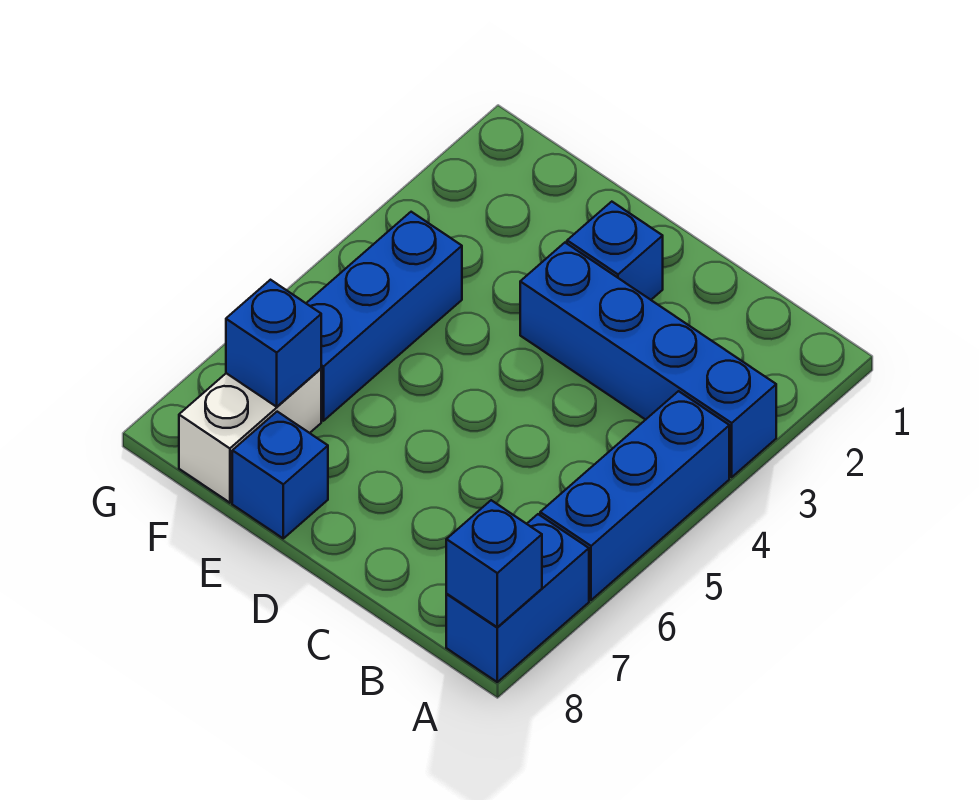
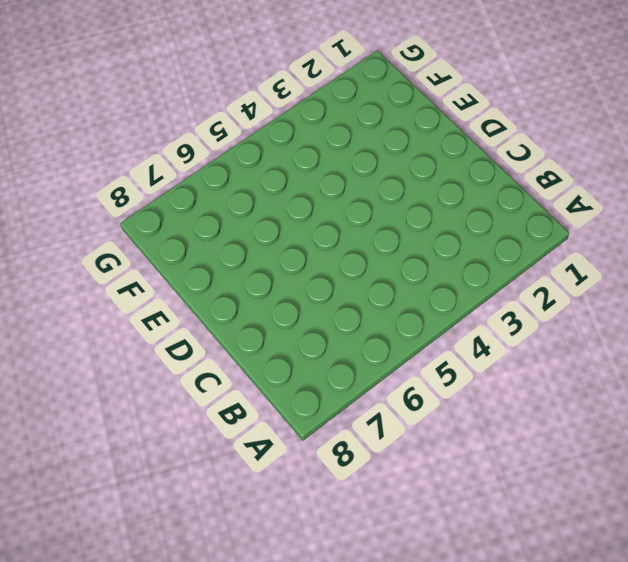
none -> blue brick A3:D3 level 1
none -> blue brick A4:A6 level 1

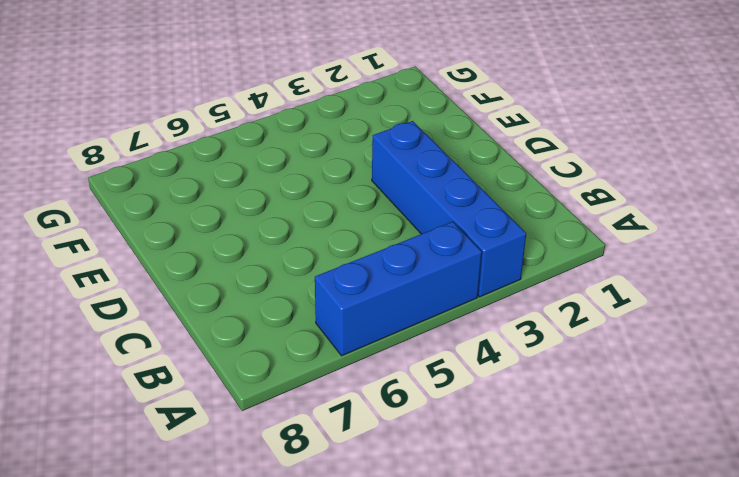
none -> blue brick A7:A8 level 1
none -> blue brick D2 level 1

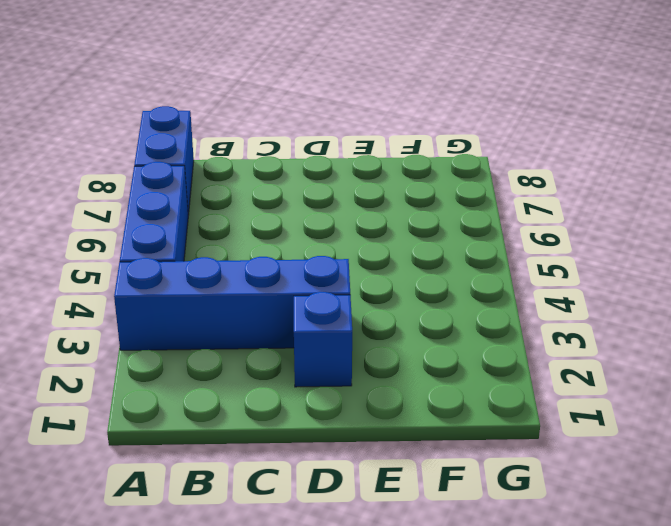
none -> blue brick E8 level 1
none -> blue brick F4:F6 level 1

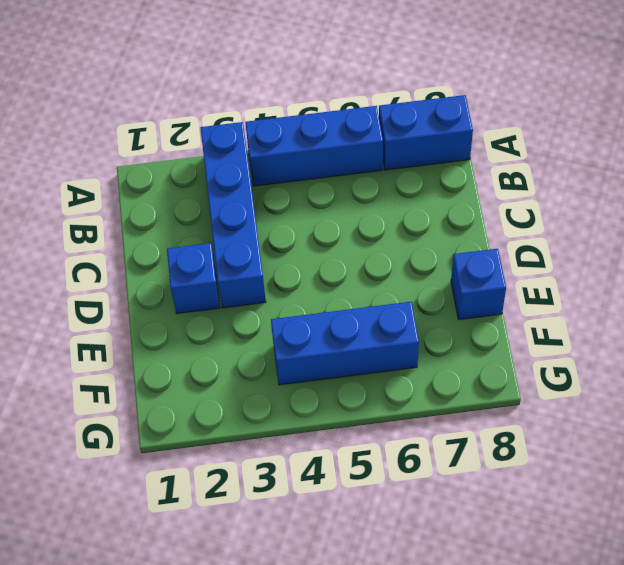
none -> white brick F7:F8 level 1
none -> blue brick A8 level 2

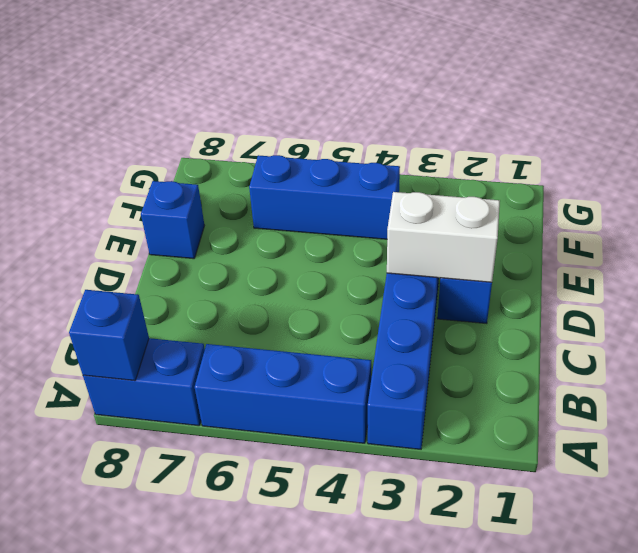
white brick D2:D3 level 2 -> white brick F7:F8 level 1
none -> blue brick F7 level 2

